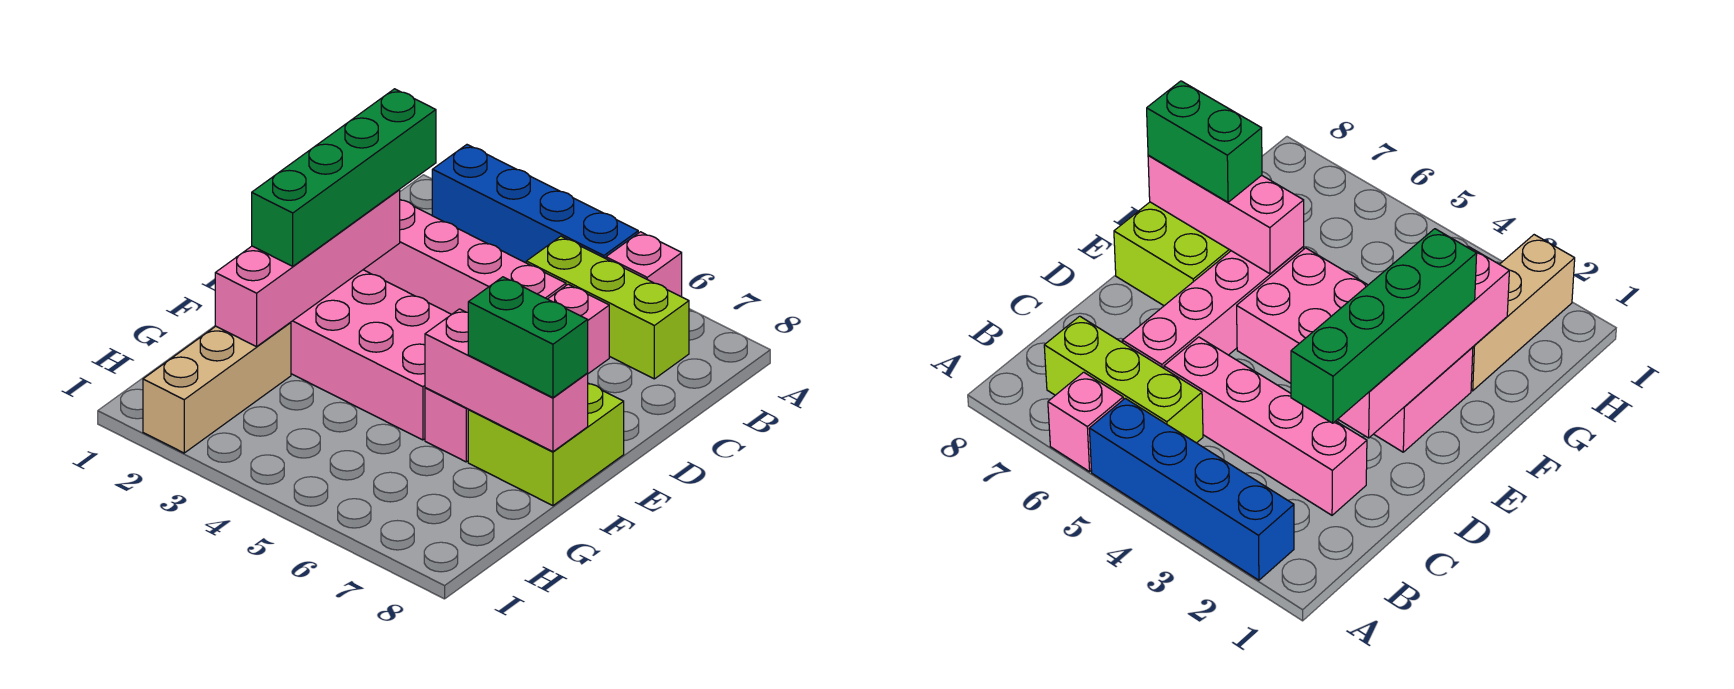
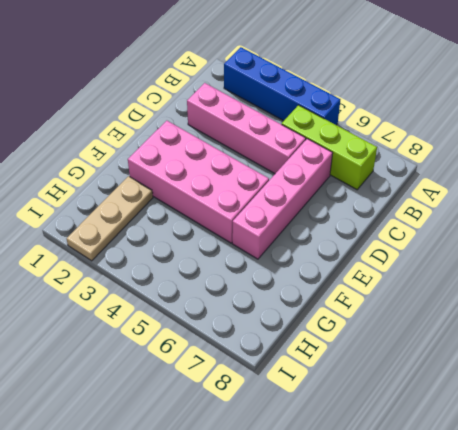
tan plate G2:I2 level 1 -> tan brick G2:I2 level 1
none -> pink brick A6 level 1
none -> lime brick E7:F8 level 1
none -> pink brick D2:G2 level 2

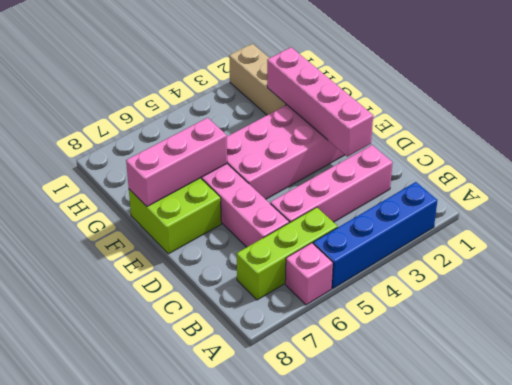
none -> green brick C2:F2 level 3
none -> green brick F7:F8 level 3

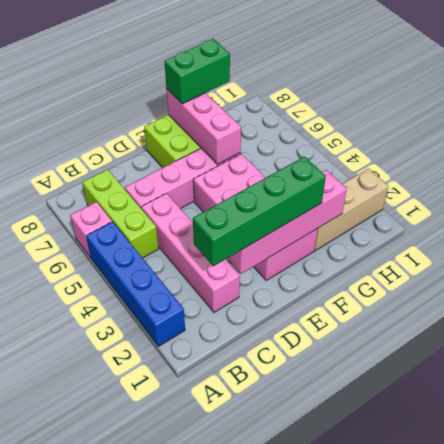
green brick F8:G8 level 3 -> green brick F7:F8 level 3

